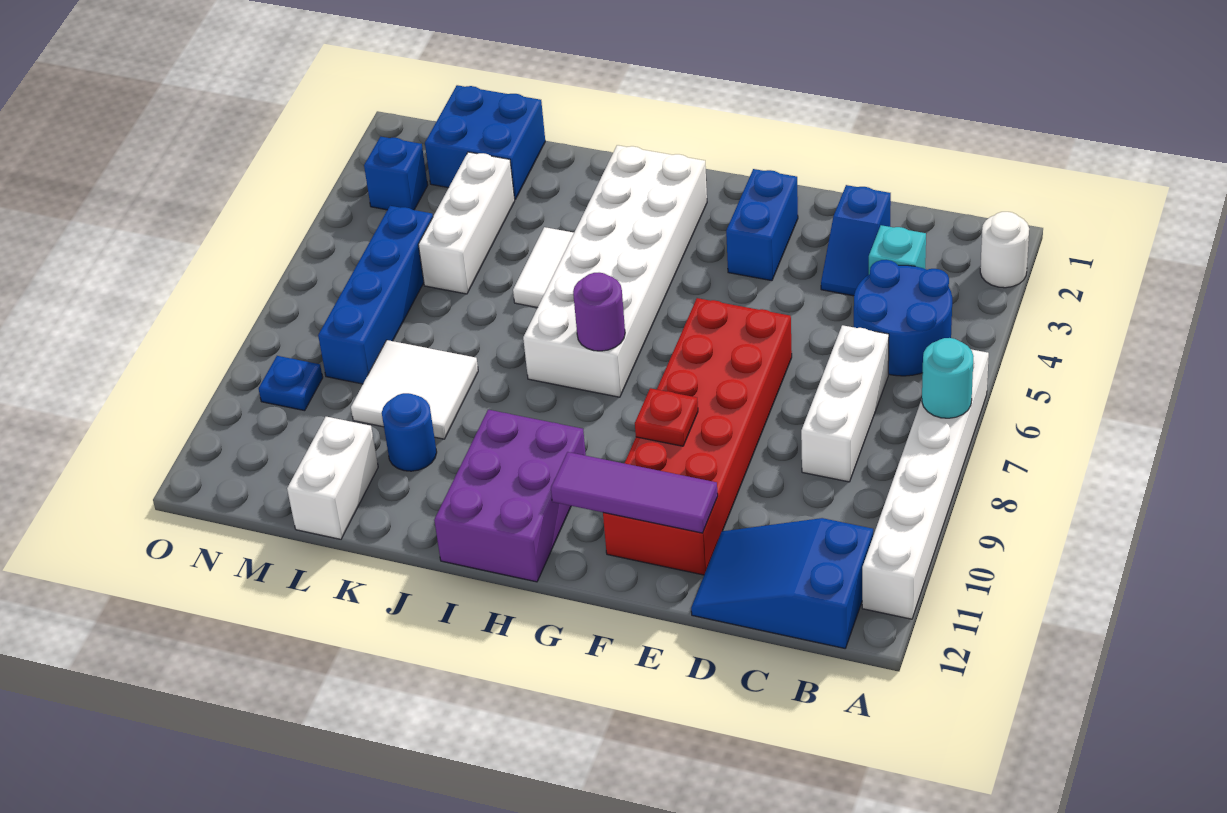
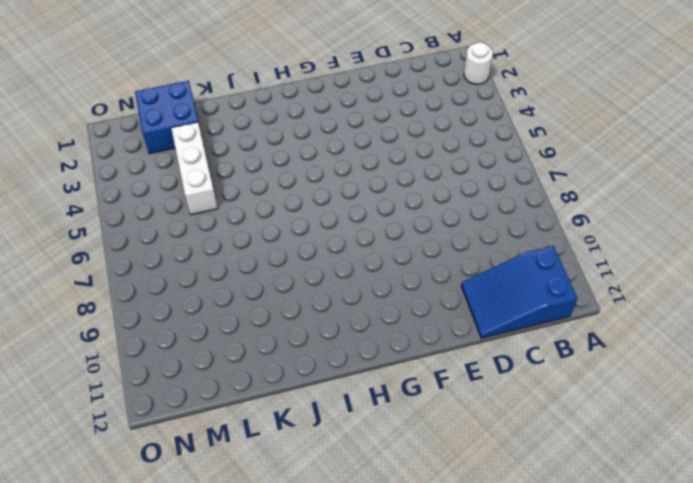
none -> white brick A6:A11 level 1
none -> blue round brick B4:C5 level 1
none -> cyan brick C3 level 1

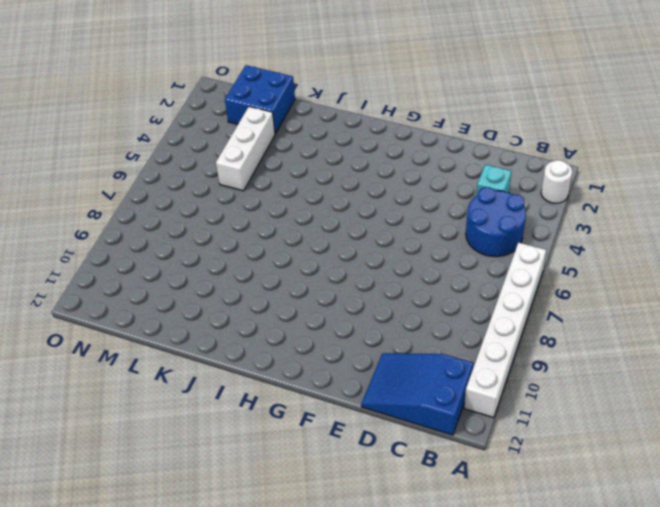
none -> white brick C6:C8 level 1
none -> blue slope D2:D3 level 1 top 2
none -> red brick E6:F11 level 1

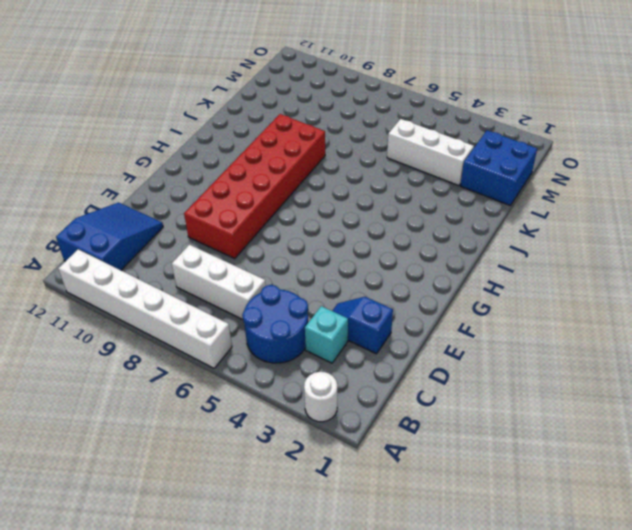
red brick E8:J9 level 1 -> red brick E6:F11 level 1
none -> blue brick F2:F3 level 1
none -> white brick H2:I7 level 1
none -> purple brick H10:I12 level 1

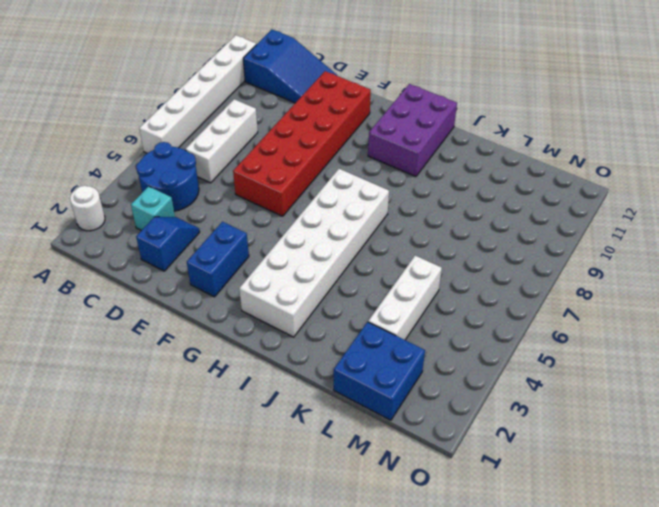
none -> white tile J4:J5 level 1
none -> white tile K8:L9 level 1
none -> blue round brick K10 level 1

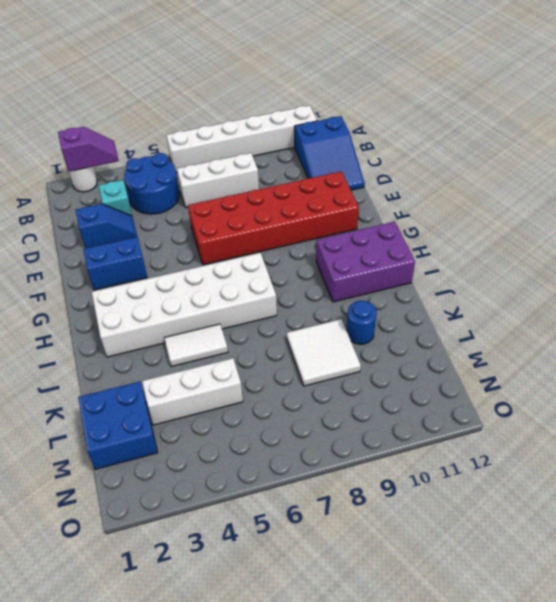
purple slope A2:A3 level 2 top 2 -> none
none -> white brick L11:L12 level 1
none -> blue brick M5:M8 level 1
none -> blue brick N3 level 1

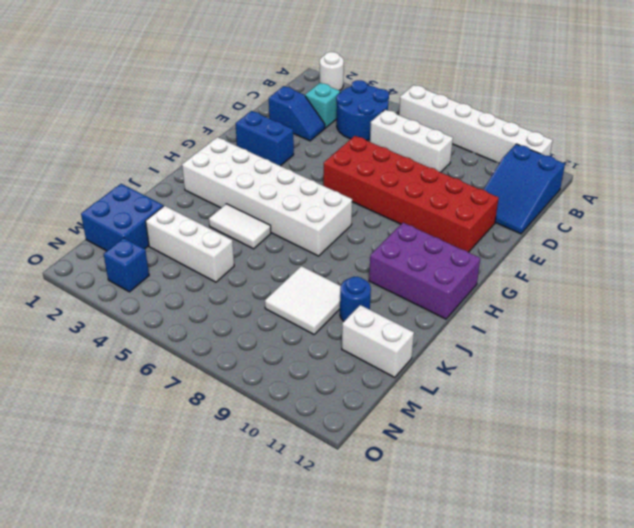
none -> blue brick M5:M8 level 1
none -> blue plate N9 level 1
none -> cyan round brick A7 level 2

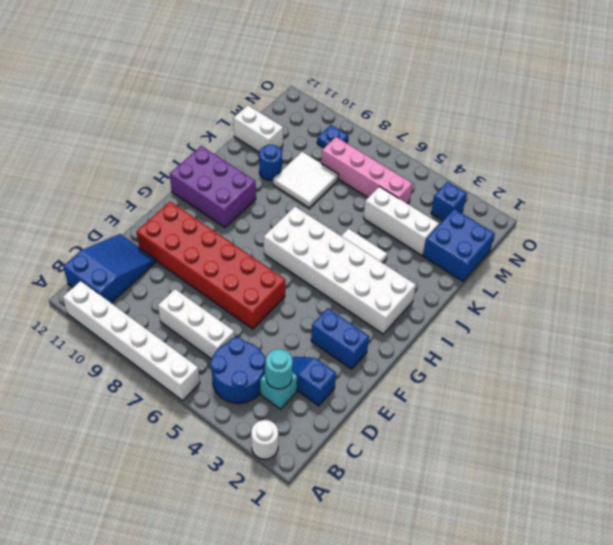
cyan round brick C3 level 2 -> cyan round brick A7 level 2
pink brick M5:M8 level 1 -> blue brick M5:M8 level 1
none -> purple tile E11:G11 level 2
none -> red plate F9 level 2
none -> purple round brick H7 level 2

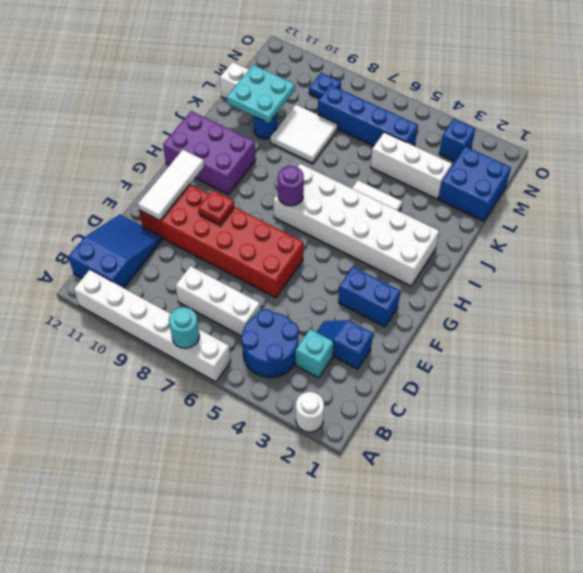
white tile E11:G11 level 2 -> purple tile E11:G11 level 2
cyan plate K10:L11 level 2 -> none

